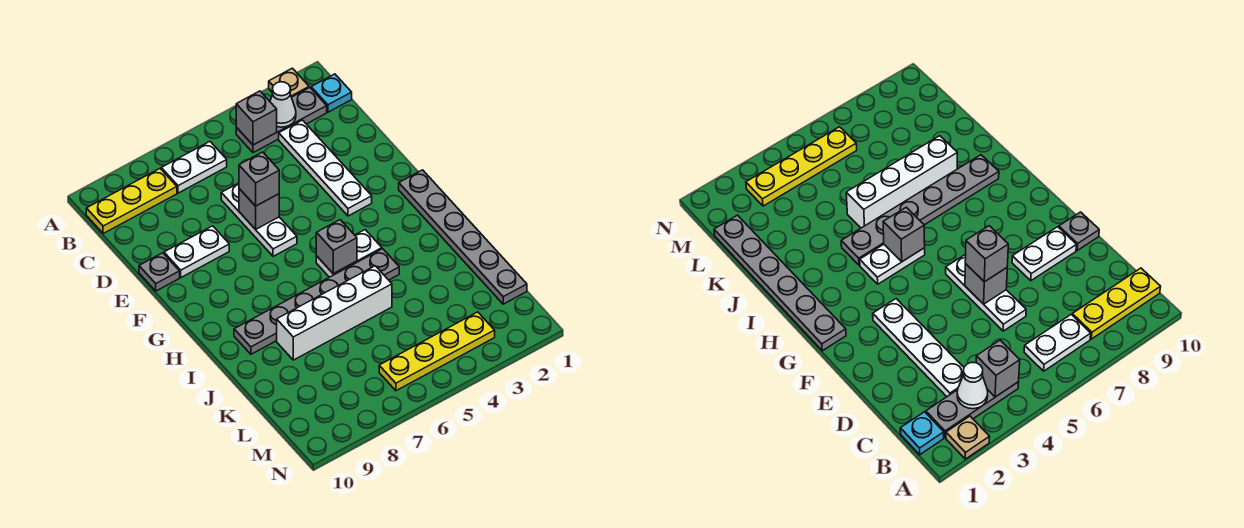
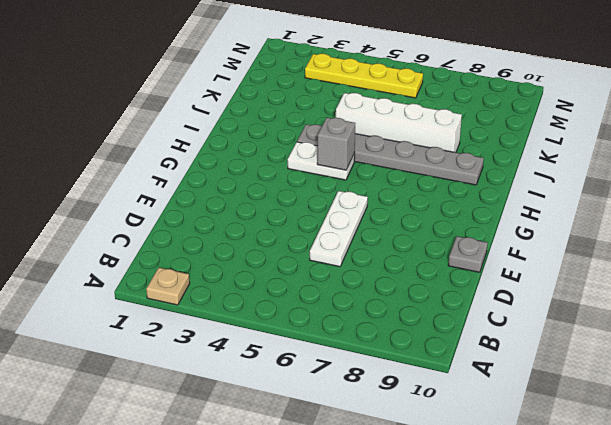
none -> cyan plate B1 level 1
none -> grey plate B2:B4 level 1
none -> white plate B6:B7 level 1

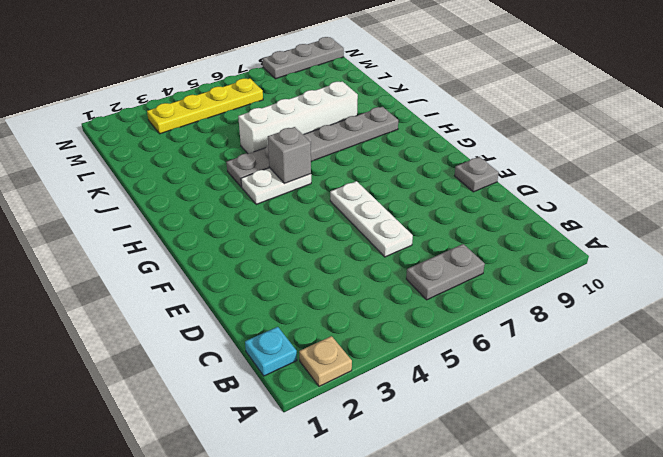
grey plate B6:B7 level 1 -> white plate B6:B7 level 1
grey plate N8:N10 level 1 -> grey plate B2:B4 level 1
none -> yellow plate B8:B10 level 1
none -> white plate C3:F3 level 1
none -> white plate E8:E9 level 1

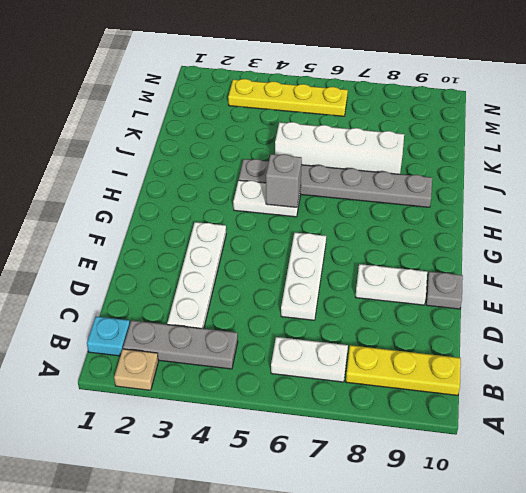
none -> grey plate G1:L1 level 1
none -> white cone B3 level 2
none -> grey brick B4 level 2

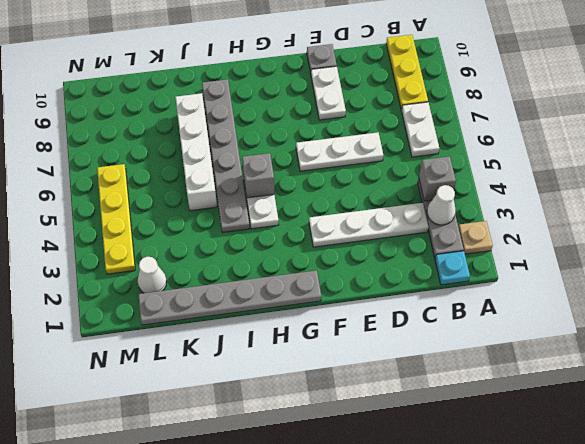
white cone L2 level 1 -> none
none -> grey brick E6 level 2
none -> grey brick E6 level 3

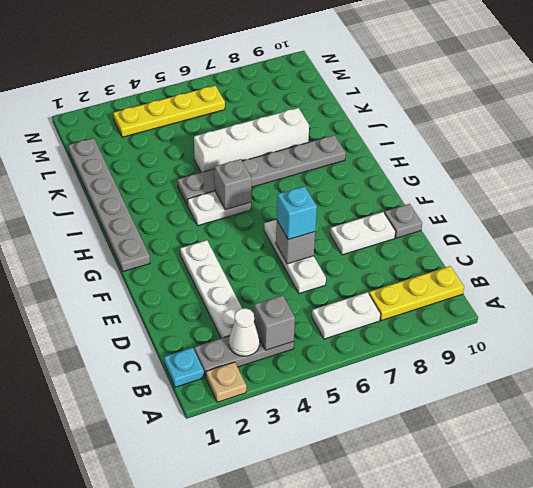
cyan brick E6 level 3 -> grey brick E6 level 3

